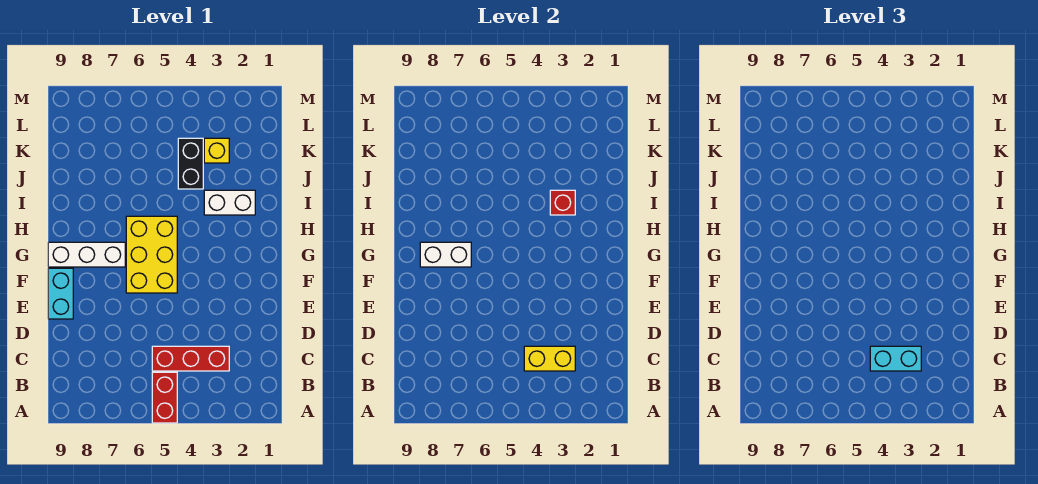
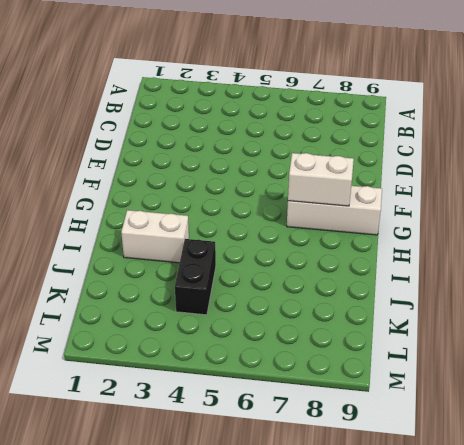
none -> red brick A5:B5 level 1
none -> red brick C3:C5 level 1
none -> cyan brick E9:F9 level 1

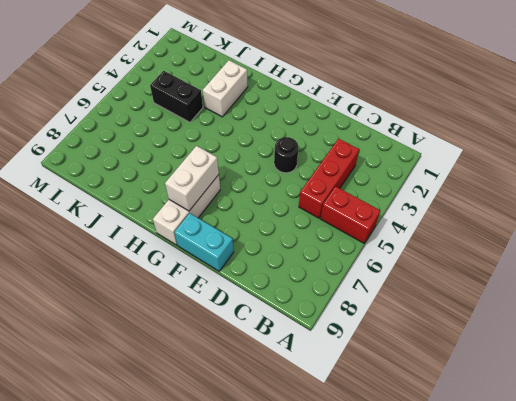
black round brick E4 level 1 -> none
none -> yellow brick F5:H6 level 1
none -> yellow brick K3 level 1
none -> yellow brick C3:C4 level 2

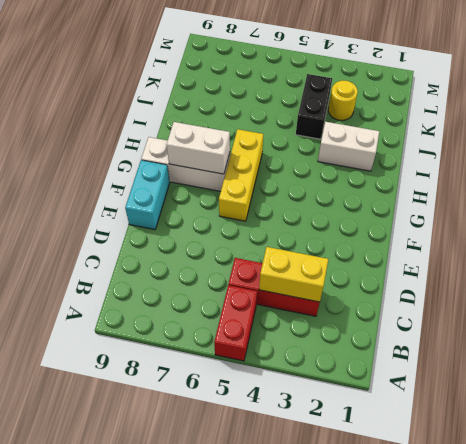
yellow brick F6:H6 level 1 -> yellow brick F5:H6 level 1
yellow round brick K3 level 1 -> yellow brick K3 level 1
none -> red brick I3 level 2
none -> cyan brick C3:C4 level 3

